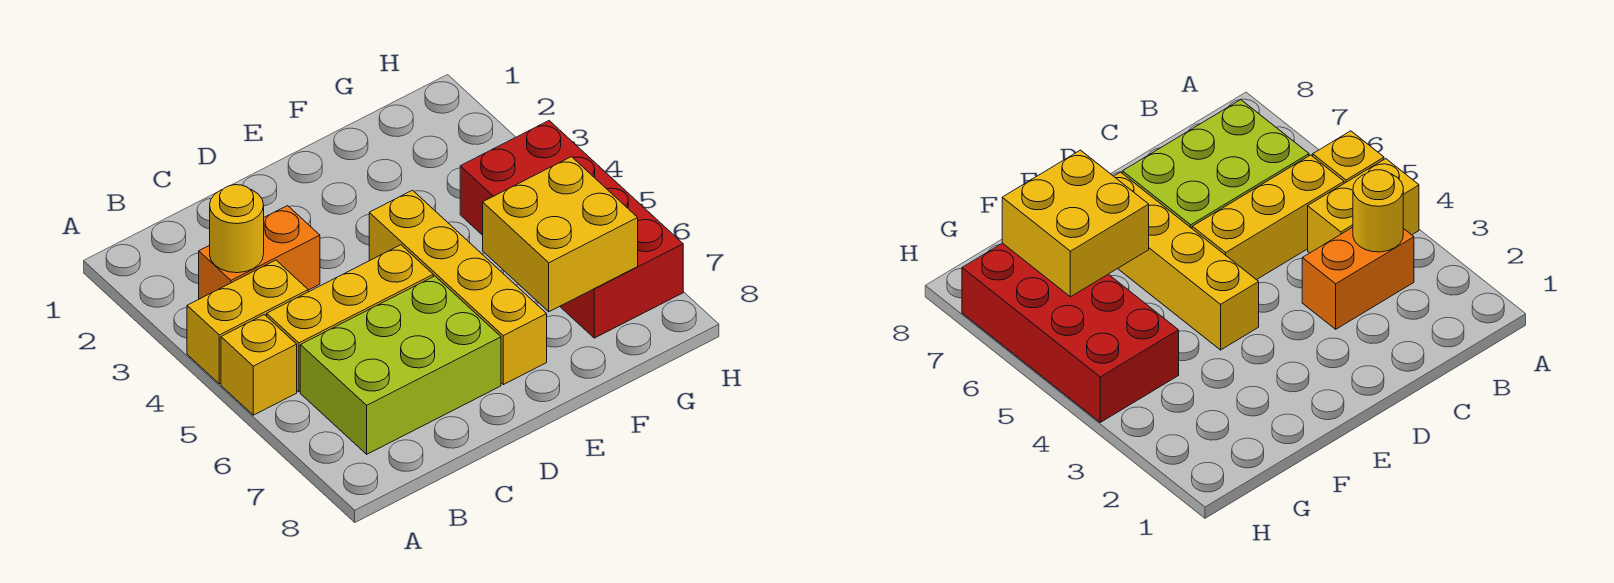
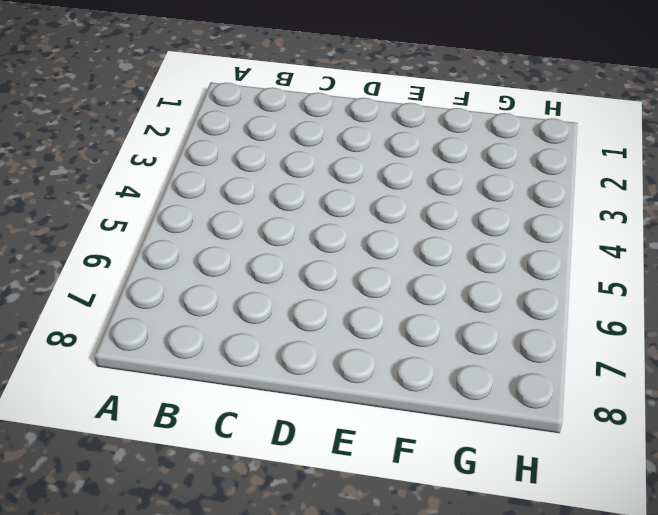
none -> yellow brick A4:B4 level 1
none -> yellow brick A5 level 1

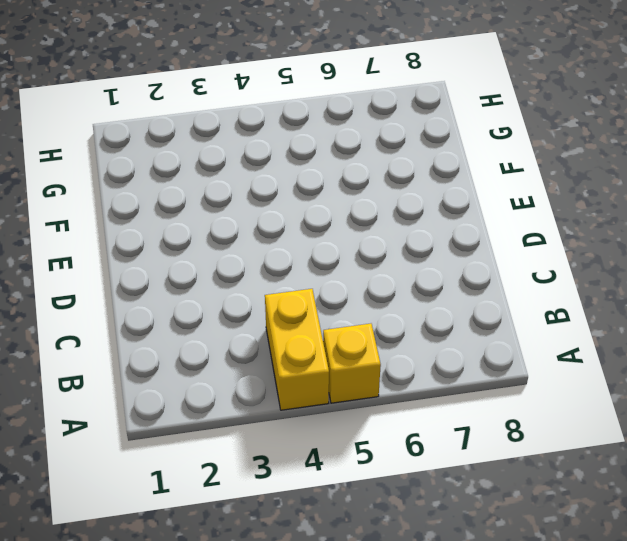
none -> orange brick B3:C3 level 1
none -> yellow brick B5:D5 level 1

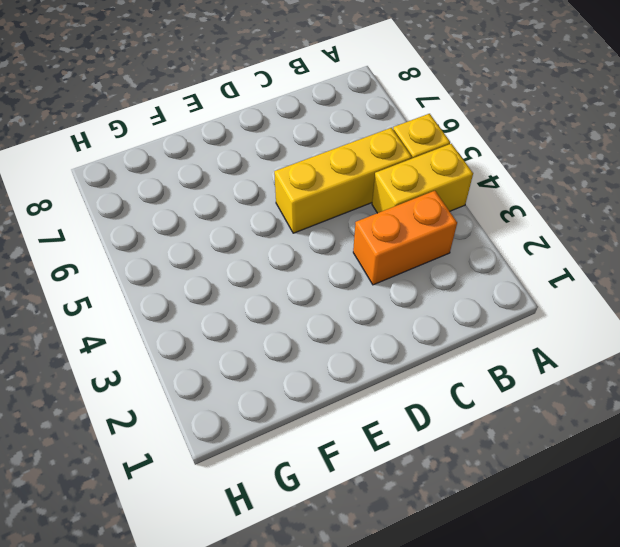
none -> lime brick B6:D7 level 1
none -> yellow brick E4:E7 level 1

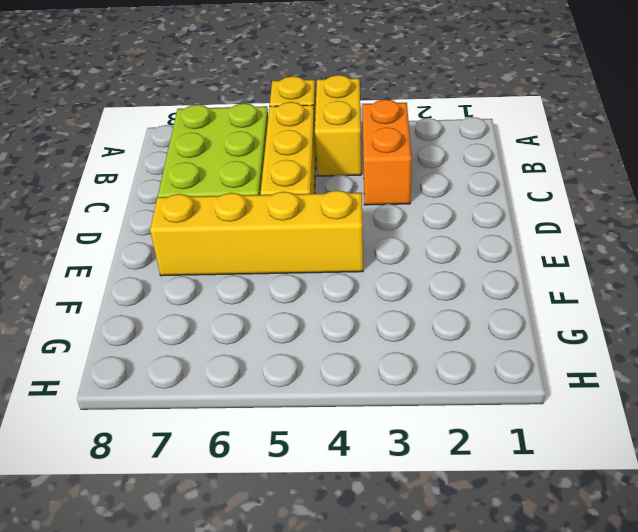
none -> red brick G4:H7 level 1
none -> yellow round brick B3 level 2

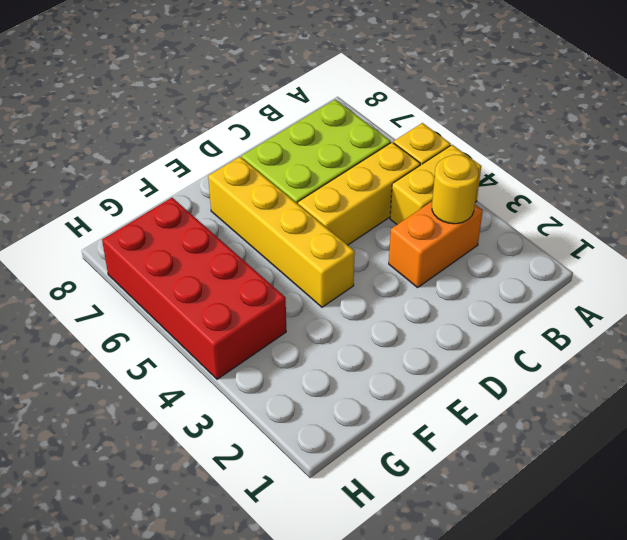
none -> yellow brick F6:G7 level 2

